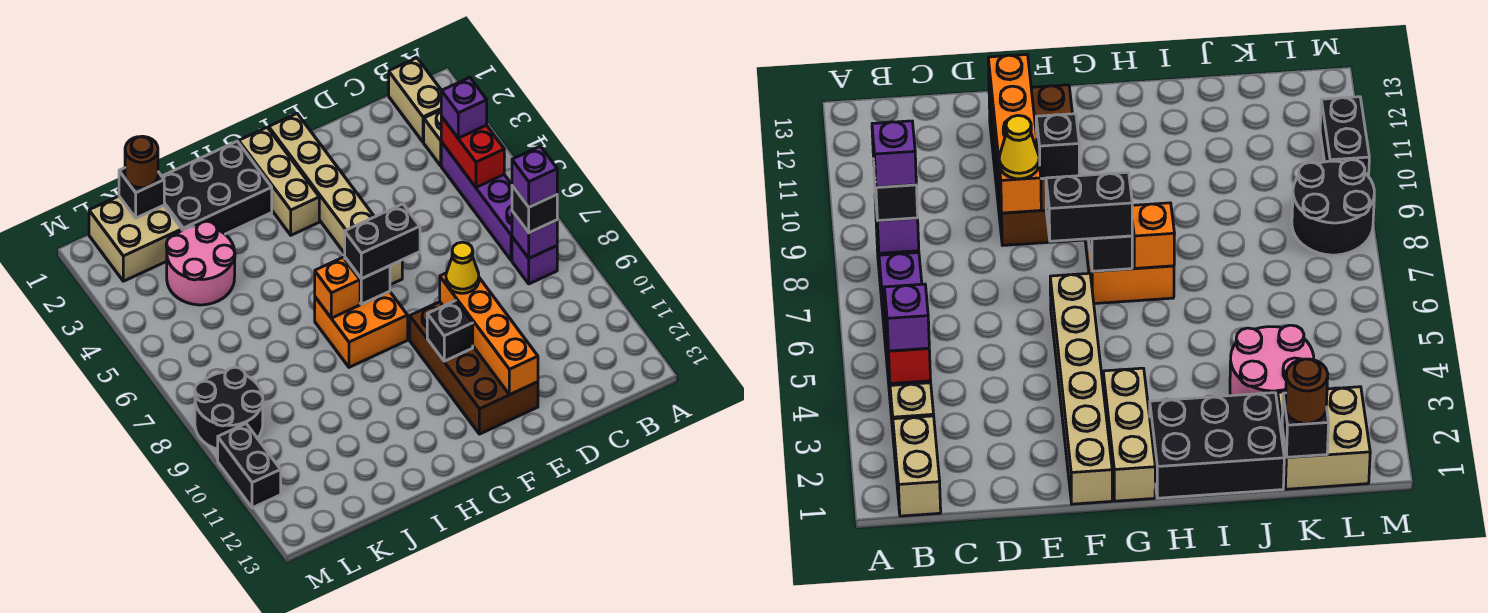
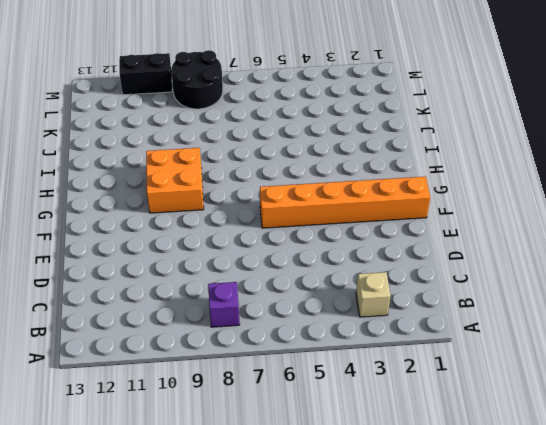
orange brick F1:F6 level 1 -> tan brick F1:F6 level 1
orange brick G9:H10 level 1 -> orange brick G7:H8 level 1
none -> tan brick B1:B2 level 1
none -> purple brick B4:B7 level 1
none -> brown brick E9:F12 level 1

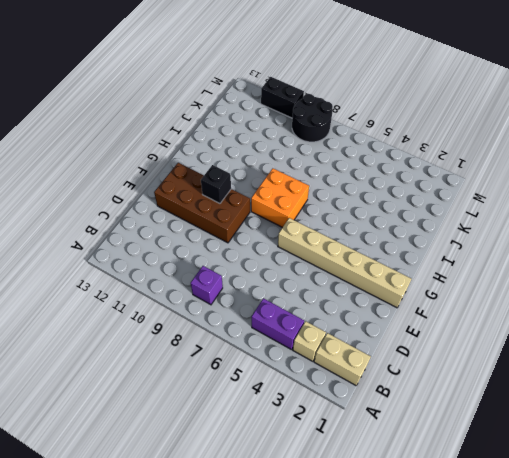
purple brick B4:B5 level 1 -> purple brick B4:B7 level 1
none -> tan brick G1:G3 level 1
none -> black brick H1:J2 level 1
none -> pink round brick J3:K4 level 1

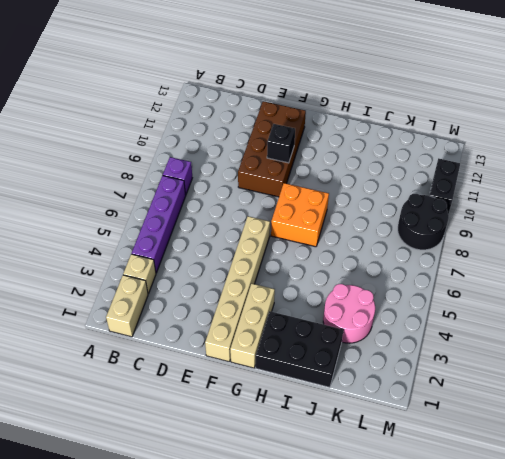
none -> tan brick K1:L2 level 1
none -> red brick B4:B5 level 2
none -> purple brick B8 level 2

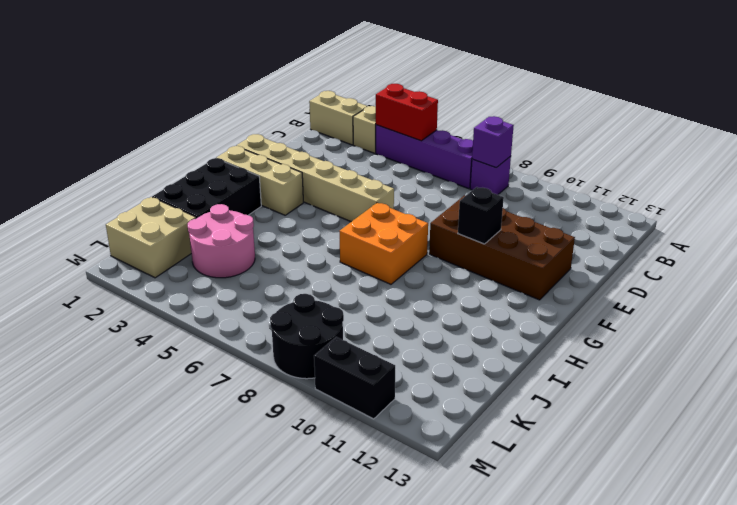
none -> orange brick E9:E12 level 2
none -> black brick G7 level 2
none -> orange brick H7 level 2

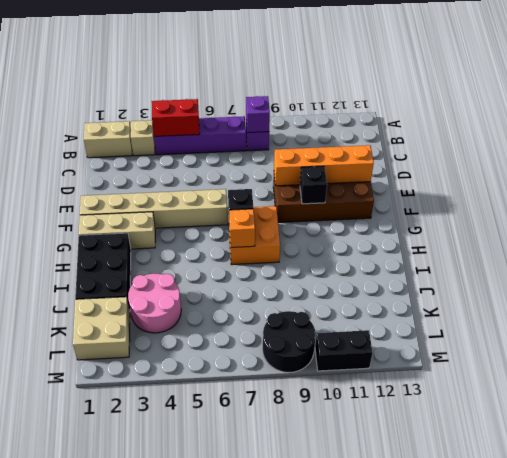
none -> black brick K1 level 2
none -> purple brick B4 level 3
none -> black brick B8 level 3

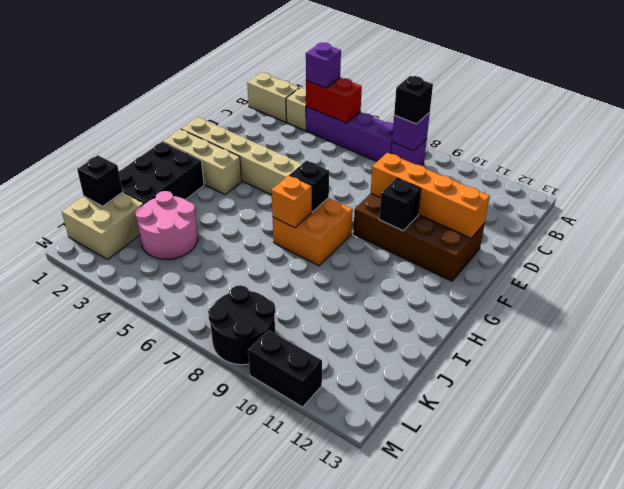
none -> yellow cone E9 level 3
none -> black brick F7:G7 level 3
none -> brown round brick K1 level 3

